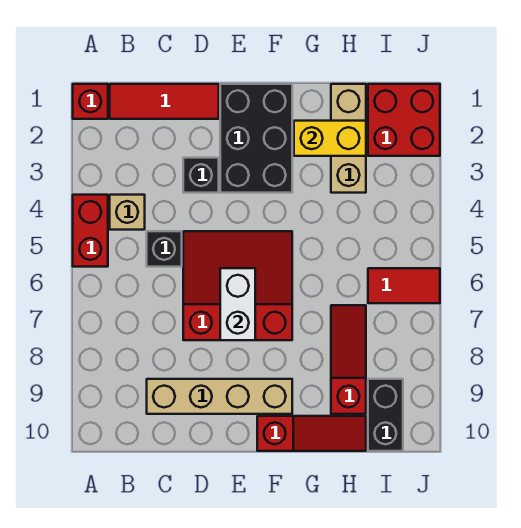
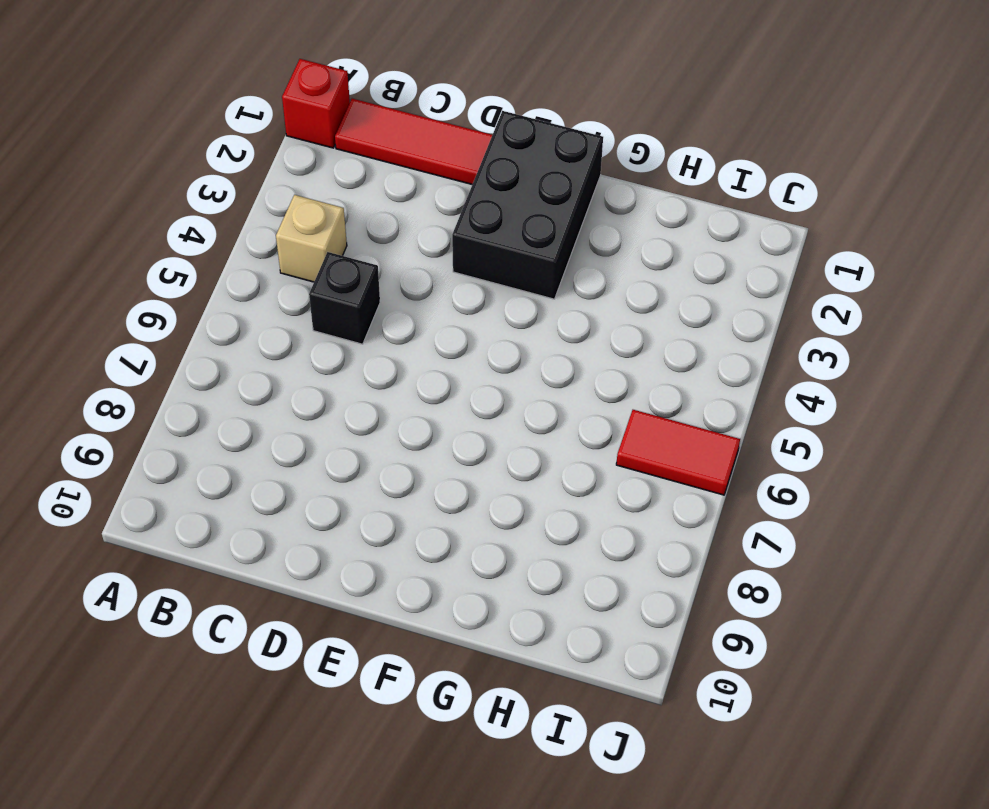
none -> red brick A4:A5 level 1
none -> tan brick C9:F9 level 1
none -> black brick D3 level 1

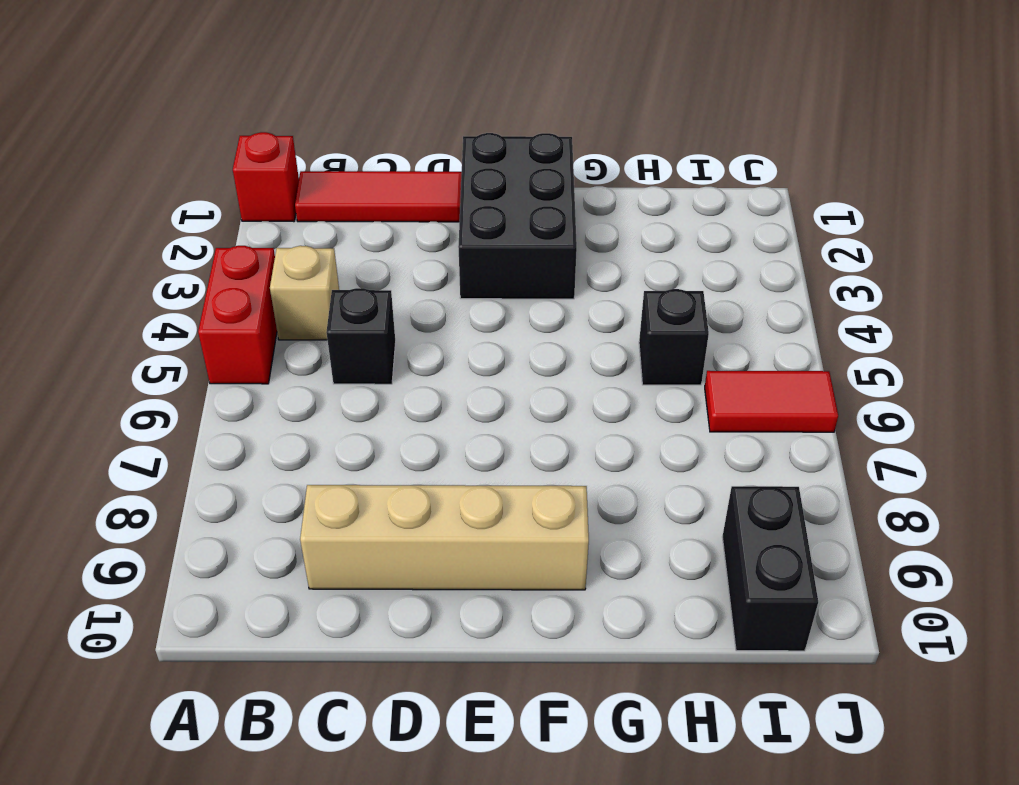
black brick H5 level 1 -> black brick D3 level 1
none -> red slope D5:F7 level 1 top 7
none -> red slope F10:H10 level 1 top F
none -> tan brick H1:H3 level 1

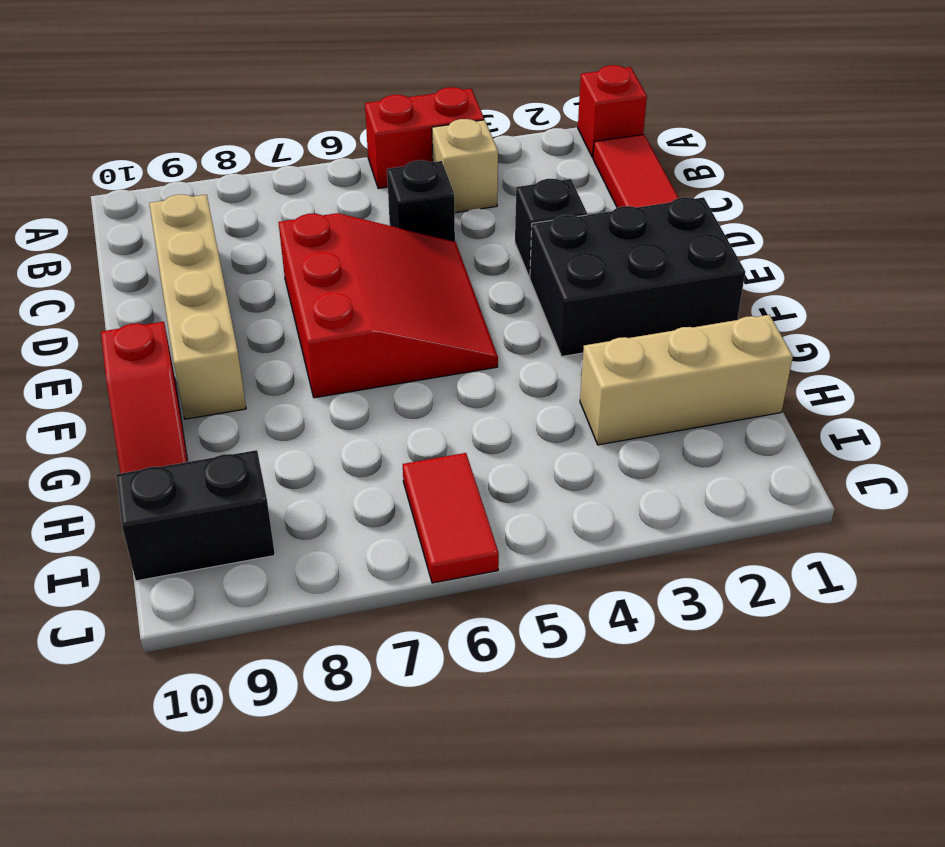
none -> red slope H7:H9 level 1 top 9
none -> red brick I1:J2 level 1
none -> white brick E6:E7 level 2

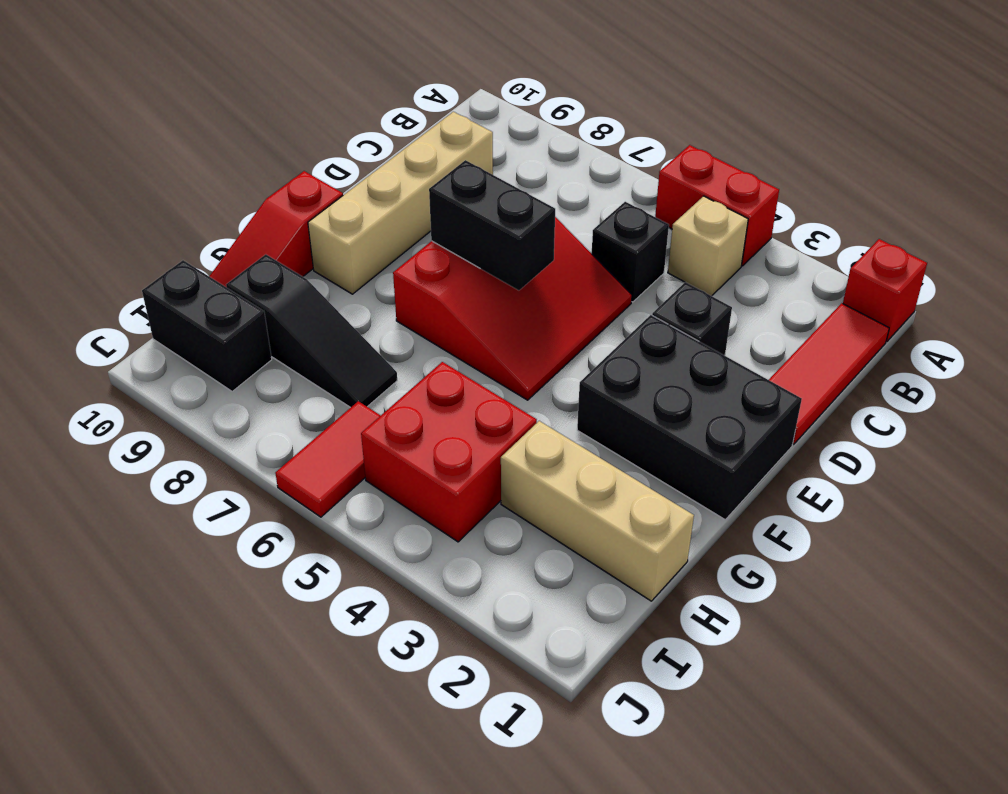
black brick E6:E7 level 2 -> white brick E6:E7 level 2
red brick H4:I5 level 1 -> red brick I1:J2 level 1
black slope H7:H9 level 1 top 9 -> red slope H7:H9 level 1 top 9
none -> yellow brick G2:H2 level 2

